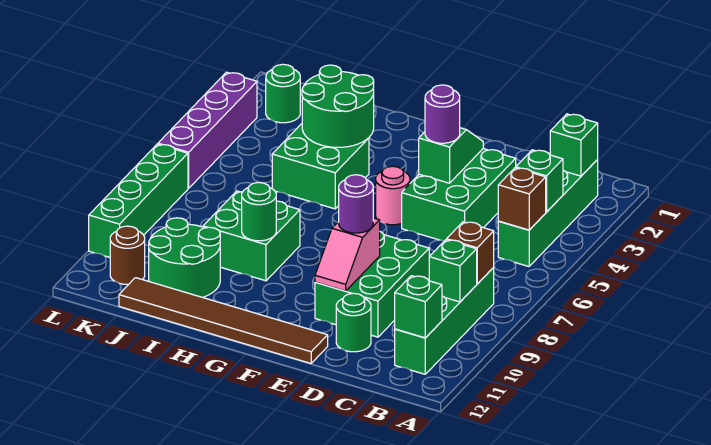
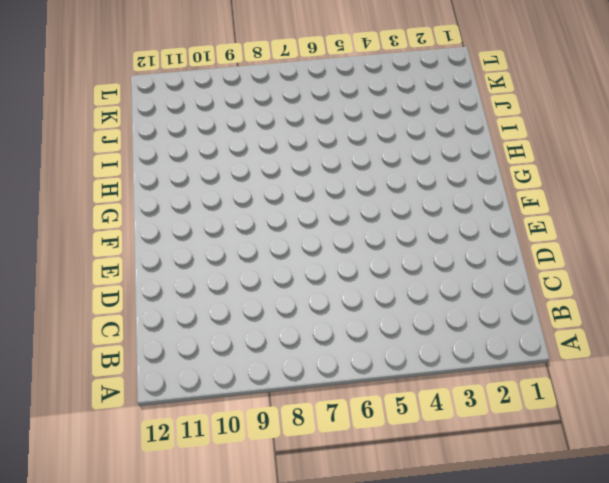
none -> green brick B2:B5 level 1
none -> green brick B8:B11 level 1
none -> green brick D3:E5 level 1

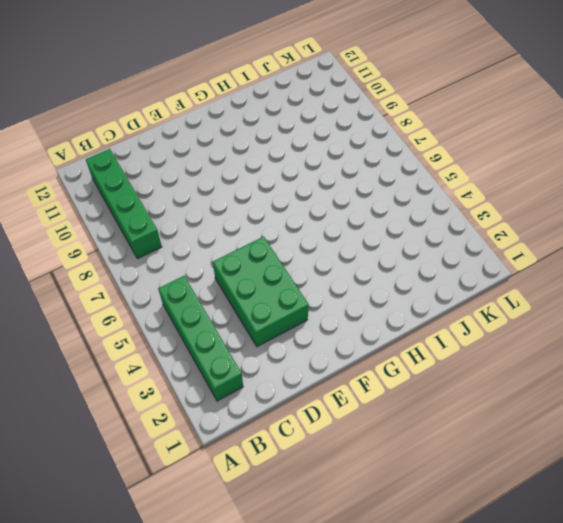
none -> green brick D8:E10 level 1
none -> green round brick D11 level 1
none -> brown tile E12:J12 level 1

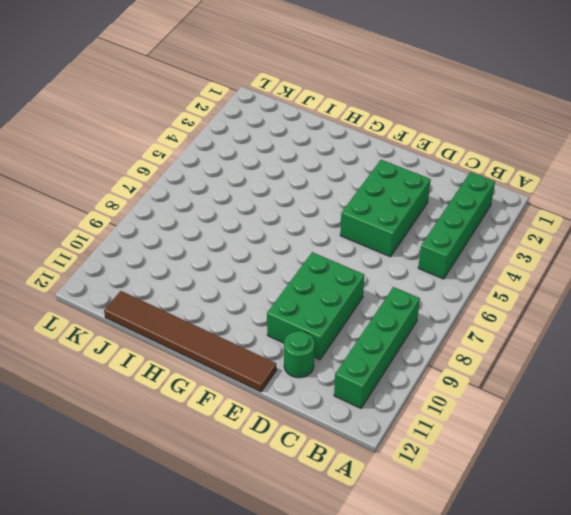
none -> pink round brick F5 level 1
none -> green brick H4:I5 level 1
none -> green brick H8:I9 level 1

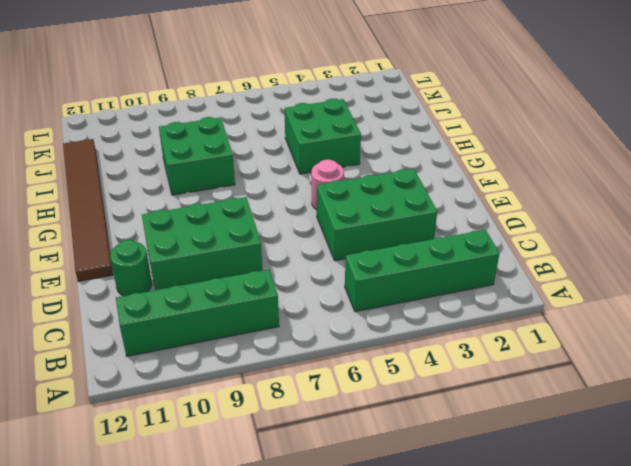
none -> green round brick I10:J11 level 1
none -> green round brick K2 level 1
none -> brown round brick K11 level 1

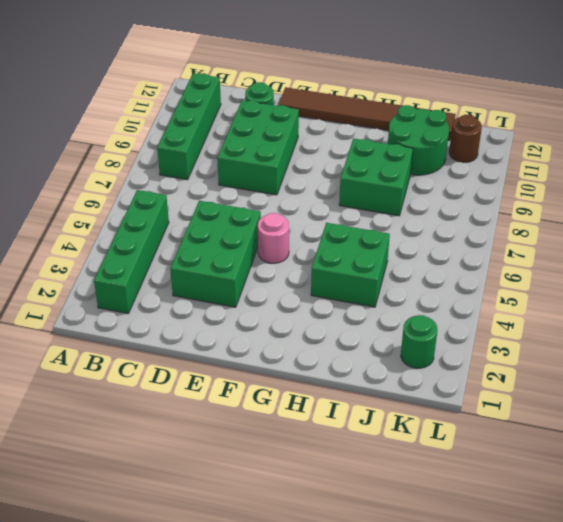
none -> purple brick L3:L6 level 1
none -> green brick L7:L10 level 1
none -> green brick B2 level 2

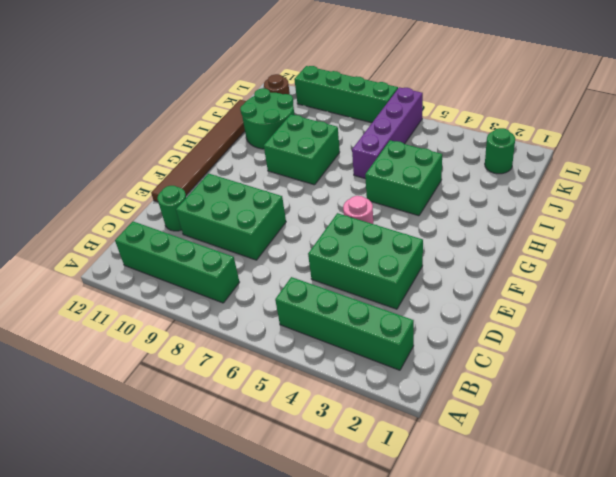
purple brick I6:L6 level 1 -> purple brick L3:L6 level 1
none -> green brick B2 level 2
none -> green brick B4 level 2
none -> brown brick B5 level 2

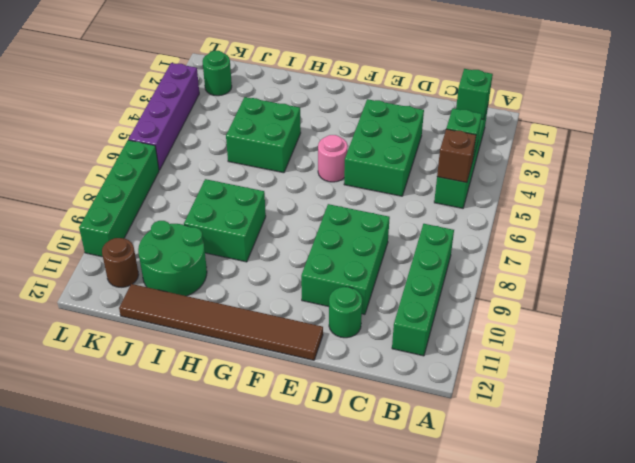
none -> brown brick B8 level 2
none -> green brick B9 level 2
none -> green brick B11 level 2

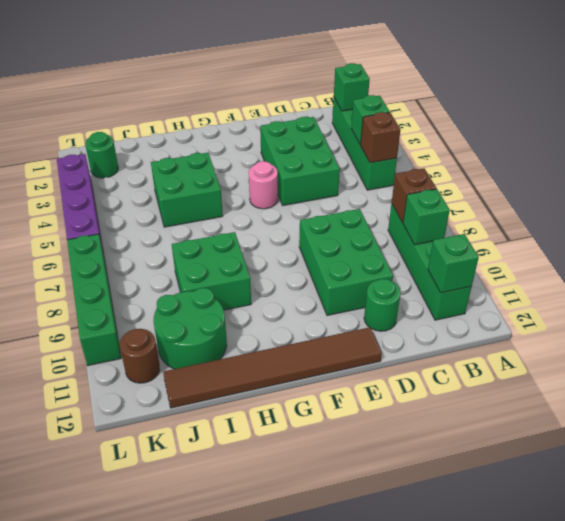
none -> green slope E3:E4 level 2 top 4
none -> pink slope E9:E10 level 2 top 9
none -> green round brick H3:I4 level 2

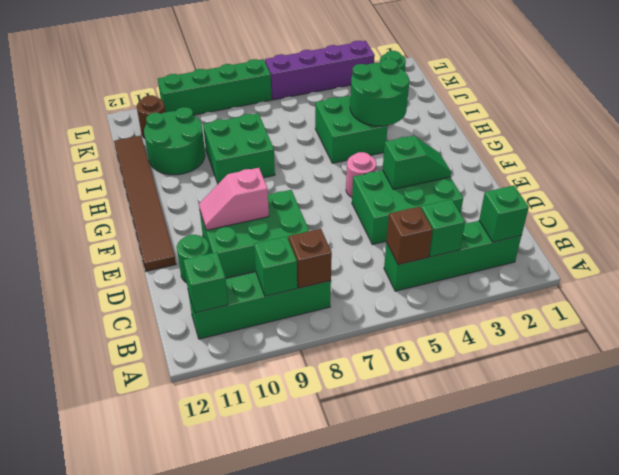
none -> green round brick H9 level 2
none -> purple round brick E4 level 3
none -> purple round brick E9 level 3

